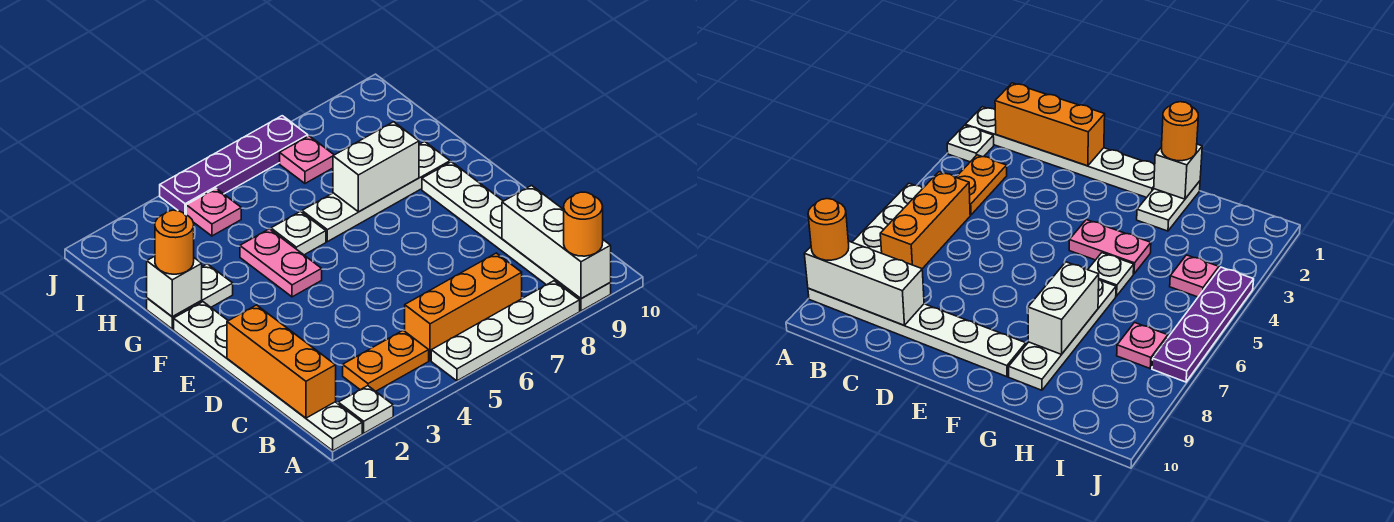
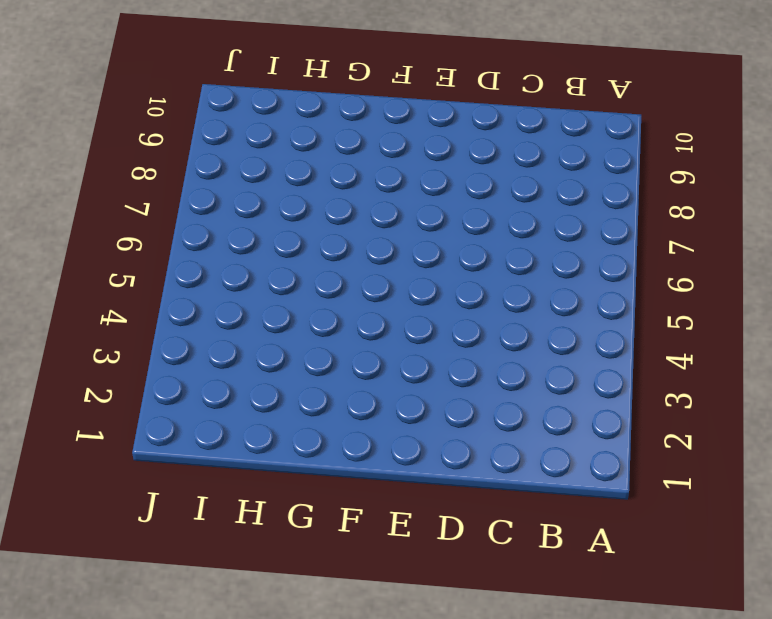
none -> white plate A1:F1 level 1
none -> white plate A2 level 1
none -> white plate A5:A8 level 1

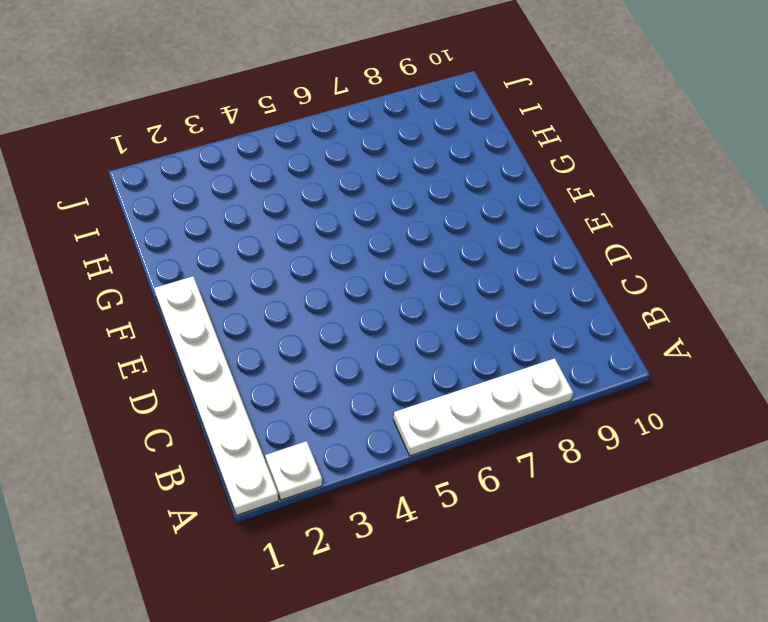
none -> white plate A9:F9 level 1
none -> orange plate B3:B4 level 1
none -> orange brick B5:B7 level 1

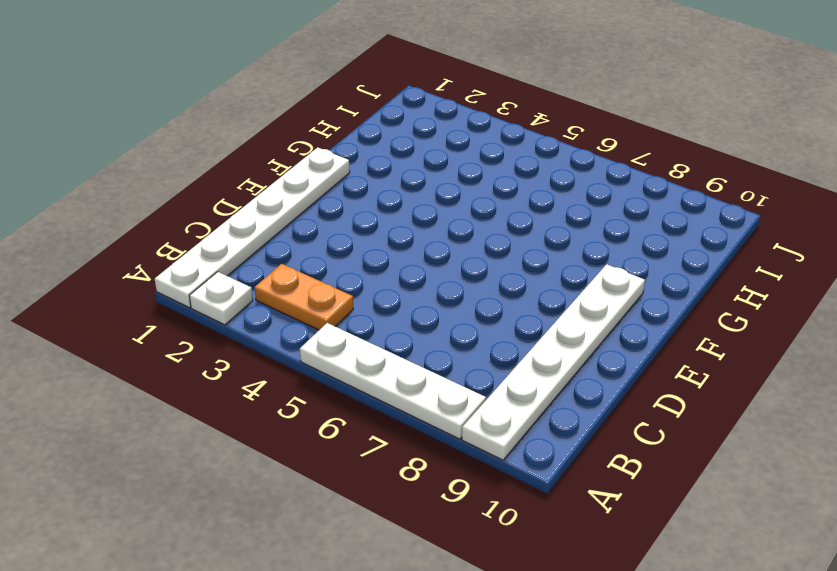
none -> orange brick B5:B7 level 1
none -> pink plate F4:G4 level 1
none -> white plate G1:G2 level 1

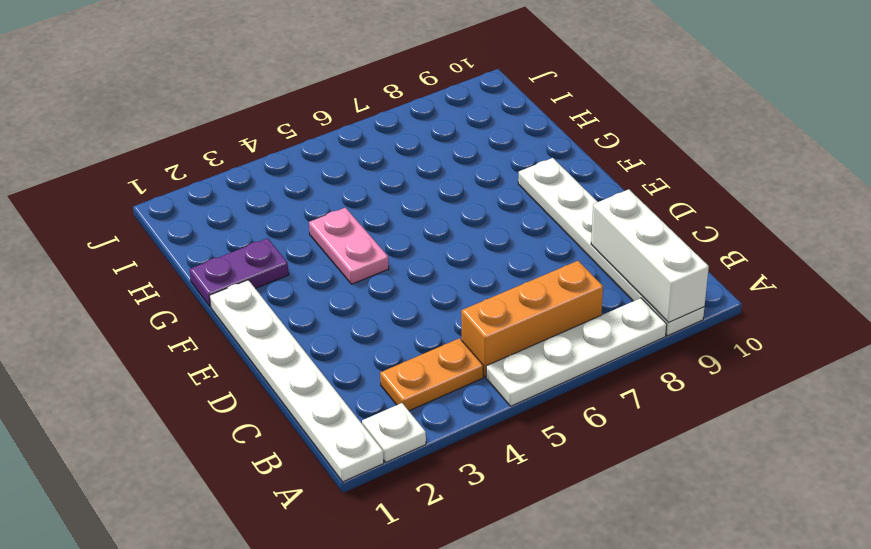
purple plate G1:G2 level 1 -> white plate G1:G2 level 1
none -> white plate G5 level 1
none -> white plate G6:G9 level 1
none -> pink plate I4 level 1

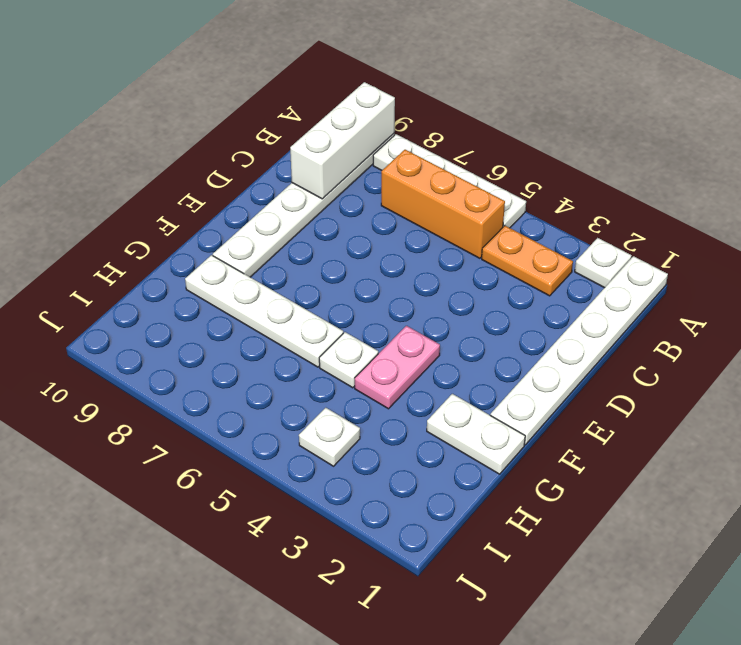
white plate I4 level 1 -> pink plate I4 level 1
none -> pink plate I7 level 1
none -> purple plate J4:J7 level 1
none -> orange brick B1:D1 level 2

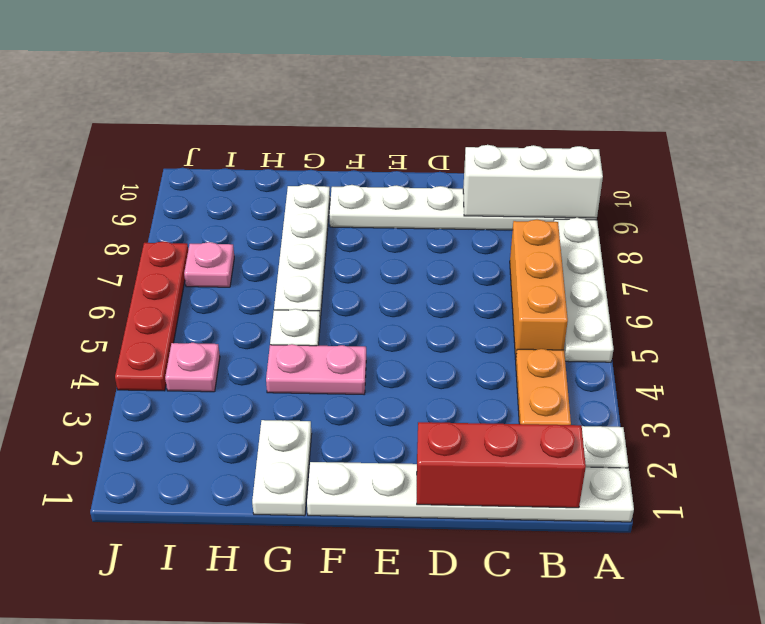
red brick B1:D1 level 2 -> orange brick B1:D1 level 2
red plate J4:J7 level 1 -> purple plate J4:J7 level 1
none -> white brick G1 level 2
none -> white brick G7:G8 level 2
none -> orange round brick A9 level 3

